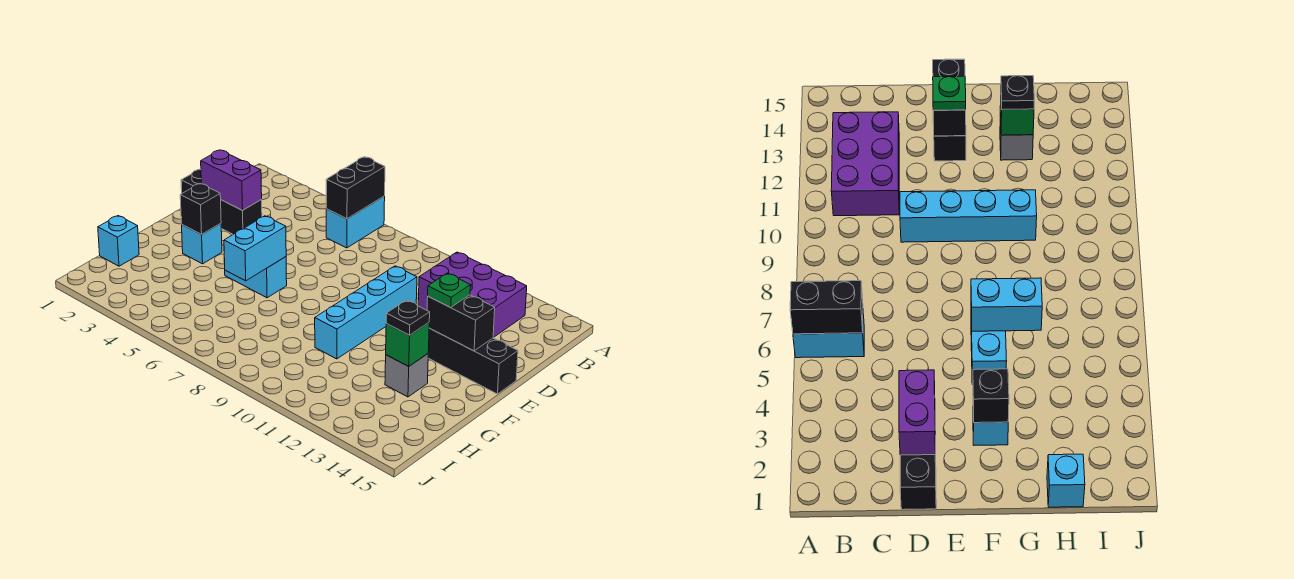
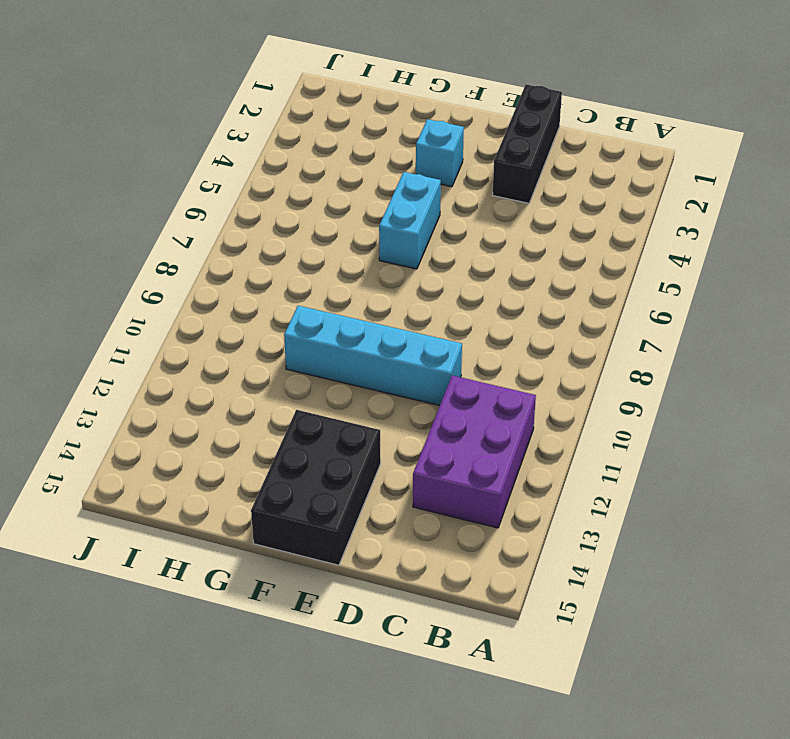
black brick E13:F15 level 1 -> black brick E13:E15 level 1
none -> cyan brick A6:B6 level 1
none -> grey brick G13 level 1
none -> cyan brick H1 level 1

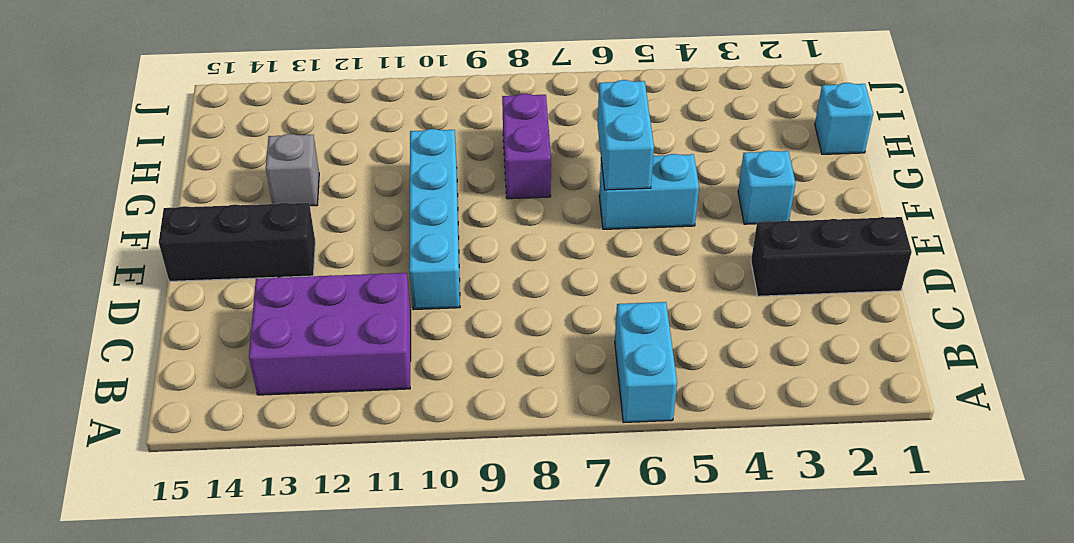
purple brick G8:H8 level 1 -> purple brick D2:D3 level 2
none -> black brick A6:B6 level 2
none -> black brick E13:E14 level 2
none -> black brick F3 level 2

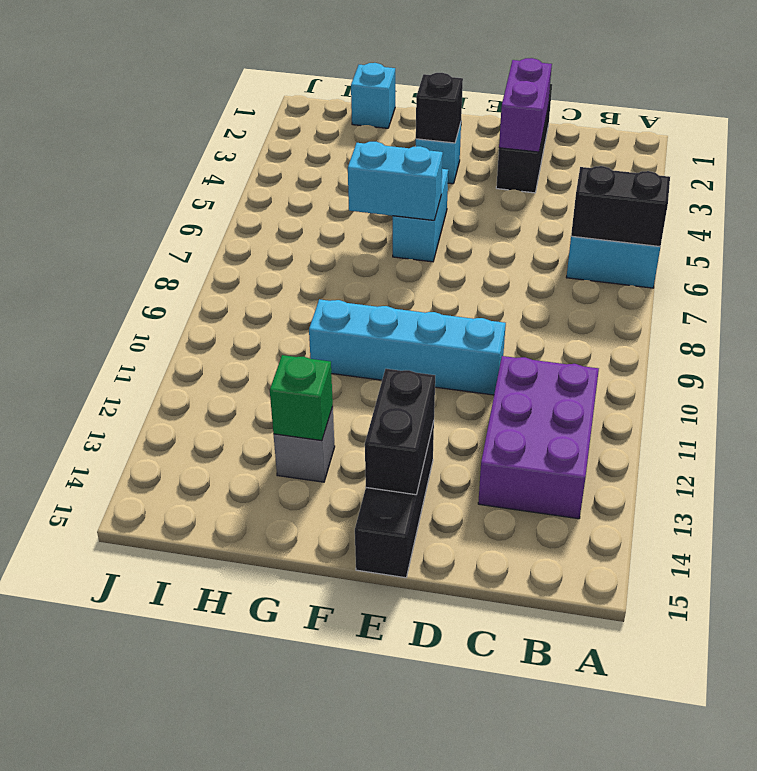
none -> green plate E13 level 3
none -> black plate G13 level 3

